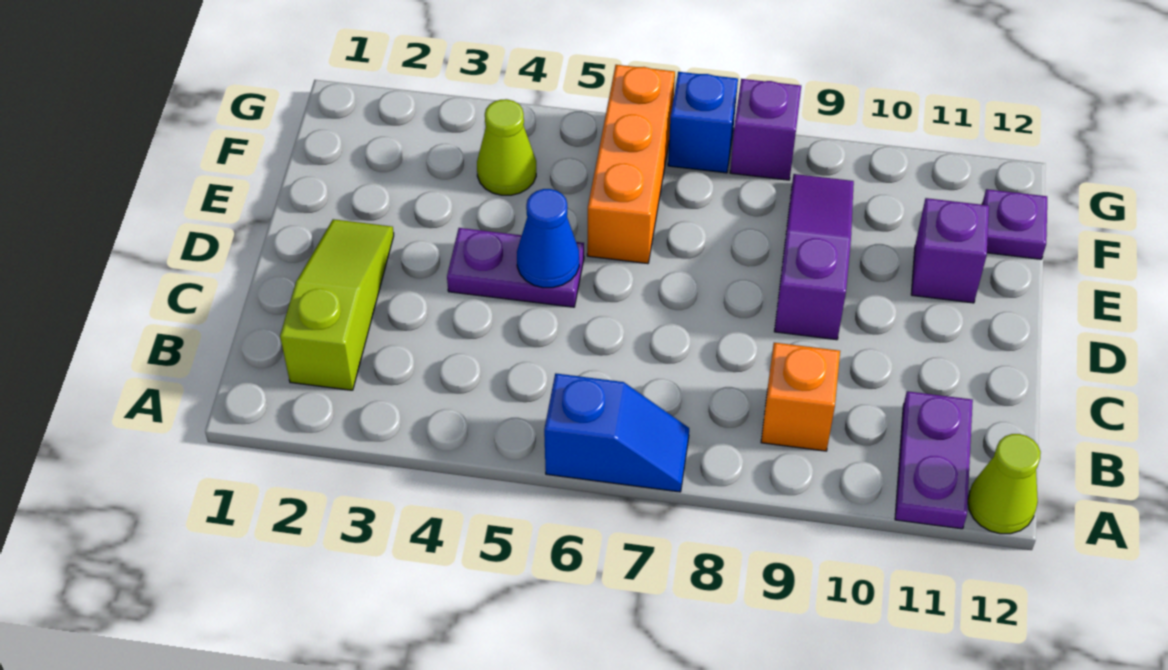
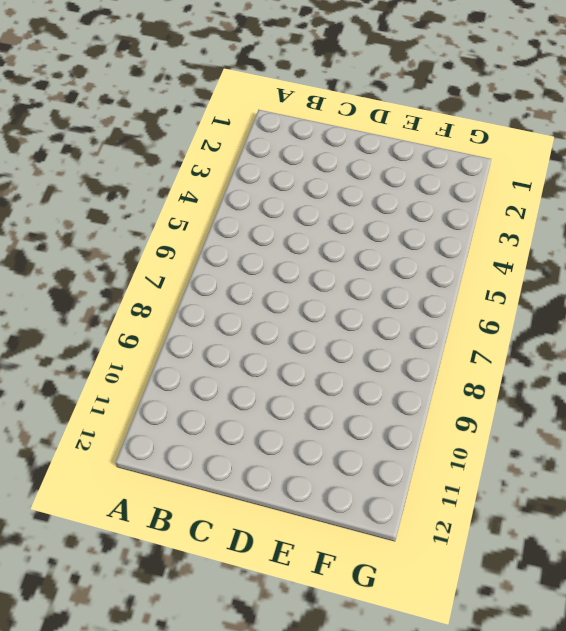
none -> blue slope A6:A7 level 1 top 6
none -> purple plate A11:B11 level 1
none -> lime cone A12 level 1

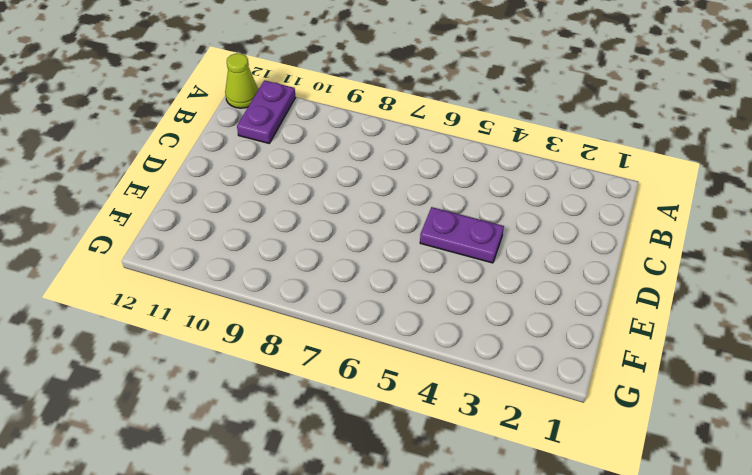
none -> blue slope A6:A7 level 1 top 6
none -> lime slope B2:D2 level 1 top B
none -> orange brick B9 level 1

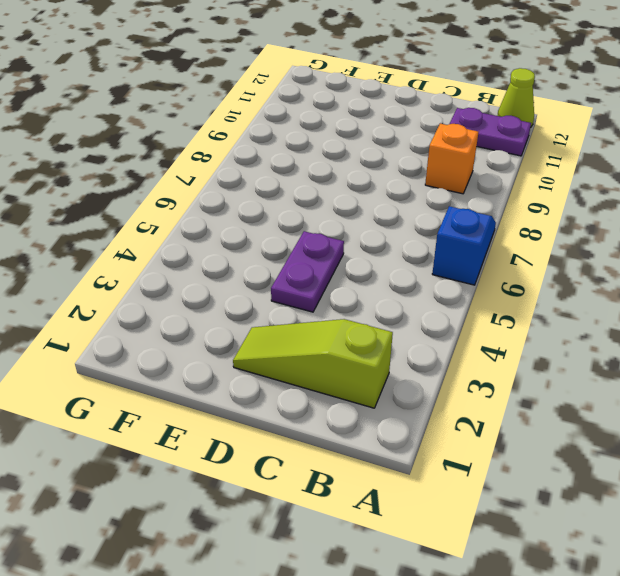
none -> purple slope D9:F9 level 1 top D
none -> orange brick E6:G6 level 1
none -> purple brick E11 level 1

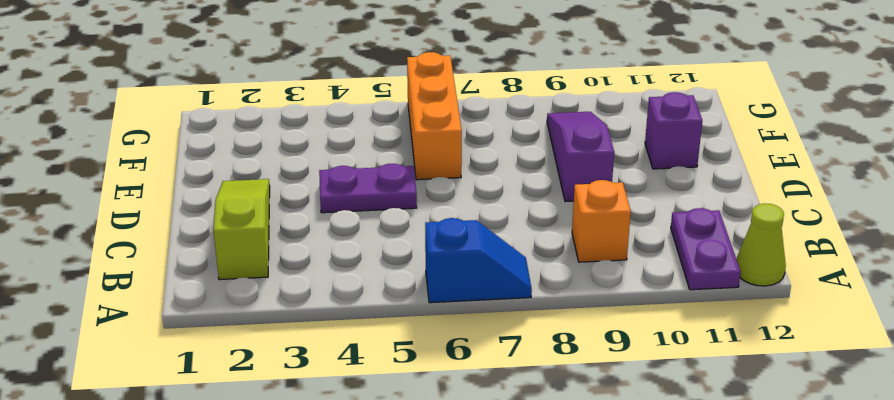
none -> lime cone F4 level 1
none -> purple plate F12 level 1
none -> blue brick G7 level 1

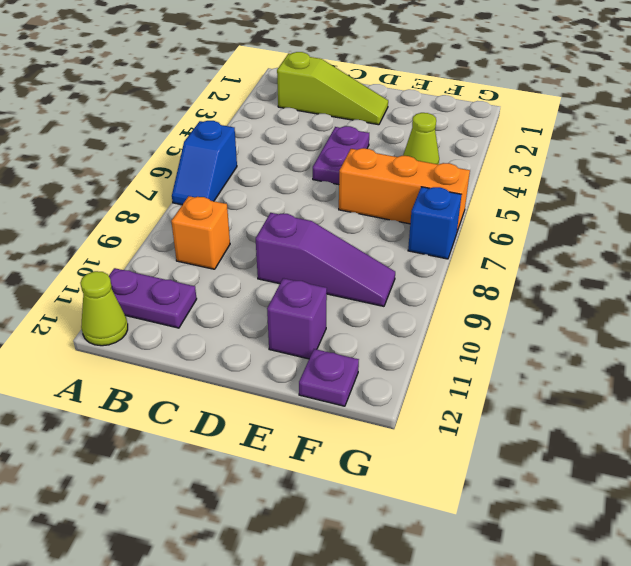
none -> purple brick G8 level 1
none -> blue cone D5 level 2

